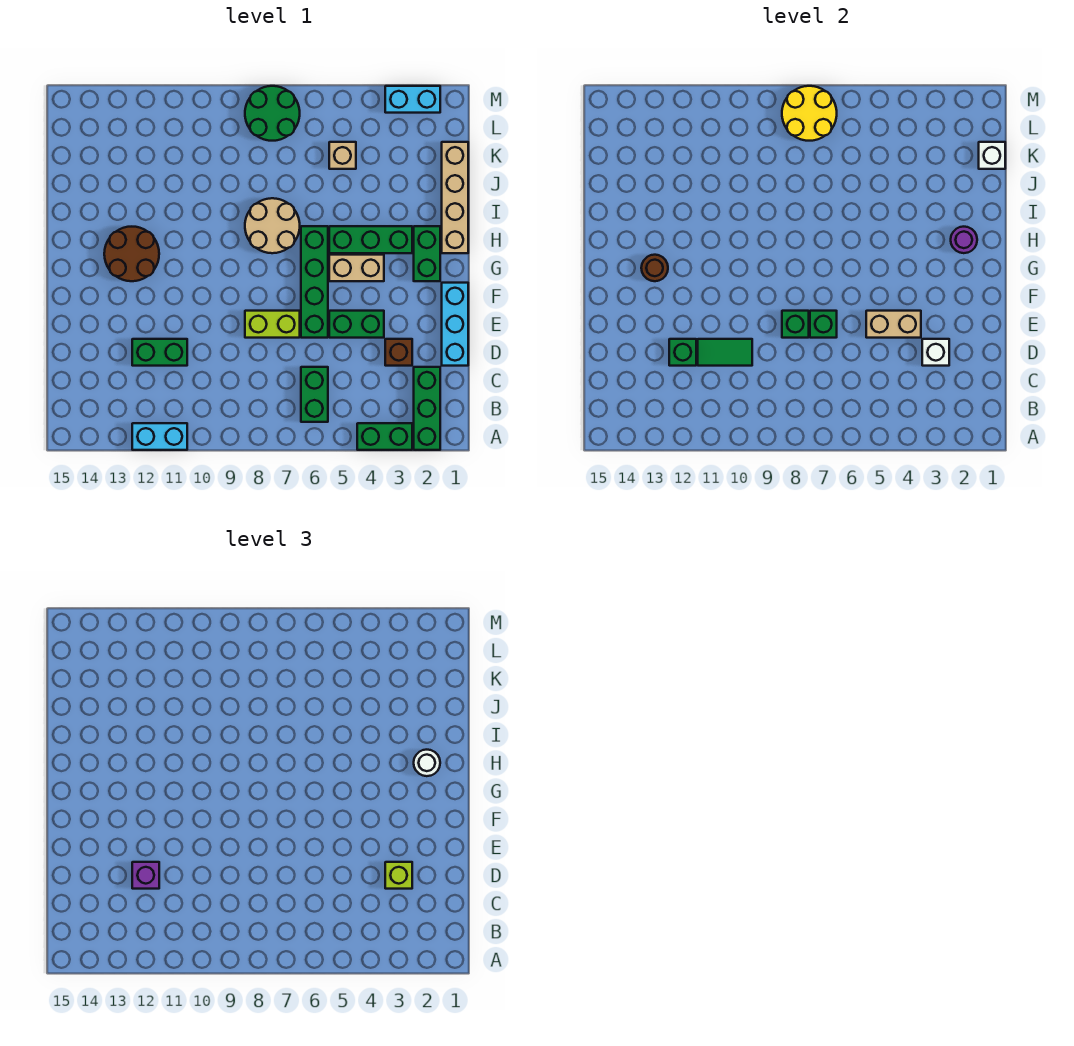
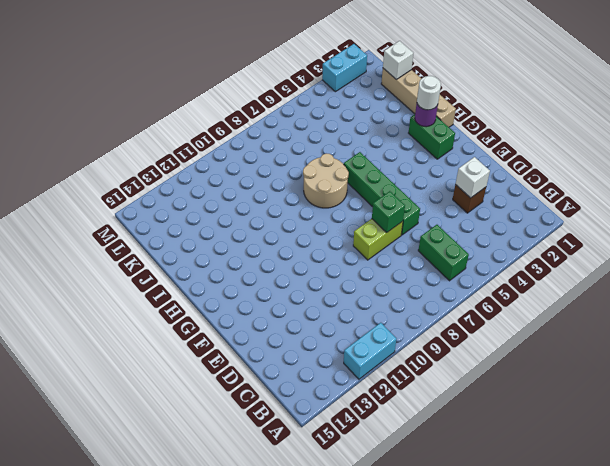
none -> green brick A2:C2 level 1
none -> green brick A3:A4 level 1
none -> cyan brick D1:F1 level 1
none -> green brick D11:D12 level 1

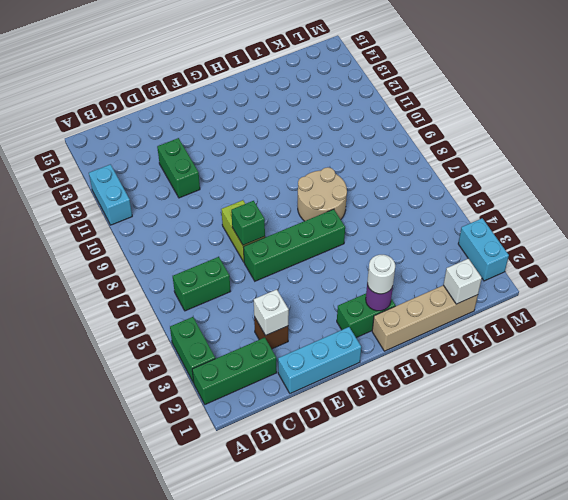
none -> green brick E4:E5 level 1
none -> tan brick G4:G5 level 1
none -> brown round brick G12:H13 level 1
none -> green brick H3:H5 level 1

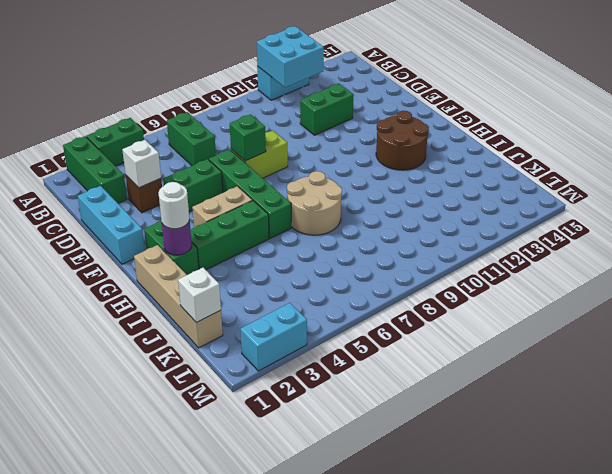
cyan brick A11:B12 level 2 -> none
none -> tan brick K5 level 1
none -> green round brick L7:M8 level 1
none -> green tile D10:D11 level 2
none -> green brick D12 level 2

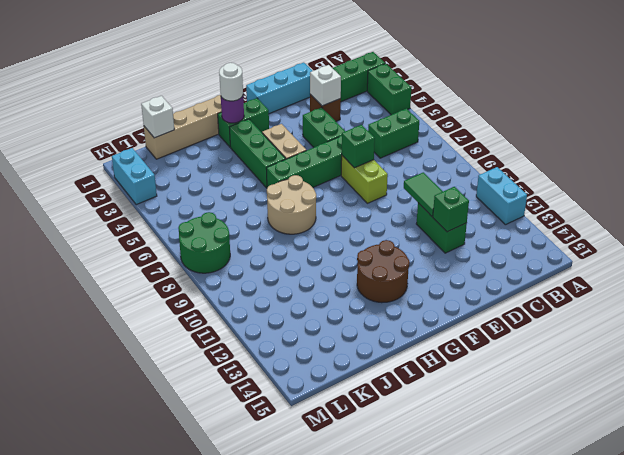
none -> tan brick K5 level 1
none -> tan brick E4:E5 level 2
none -> green brick E8 level 2
none -> brown round brick G13 level 2

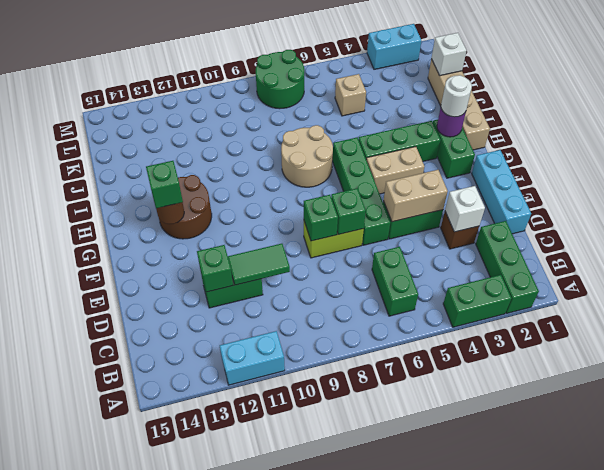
green brick G13 level 3 -> none
none -> yellow round brick L7:M8 level 2
none -> lime brick D3 level 3
none -> purple brick D12 level 3

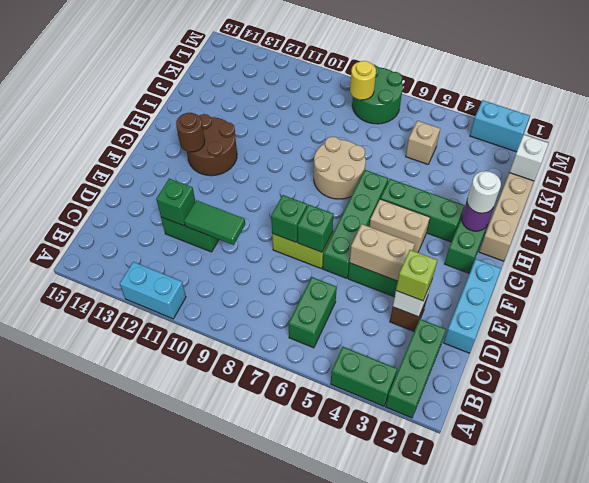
yellow round brick L8 level 2 -> yellow round brick L7:M8 level 2
none -> purple brick D12 level 3

